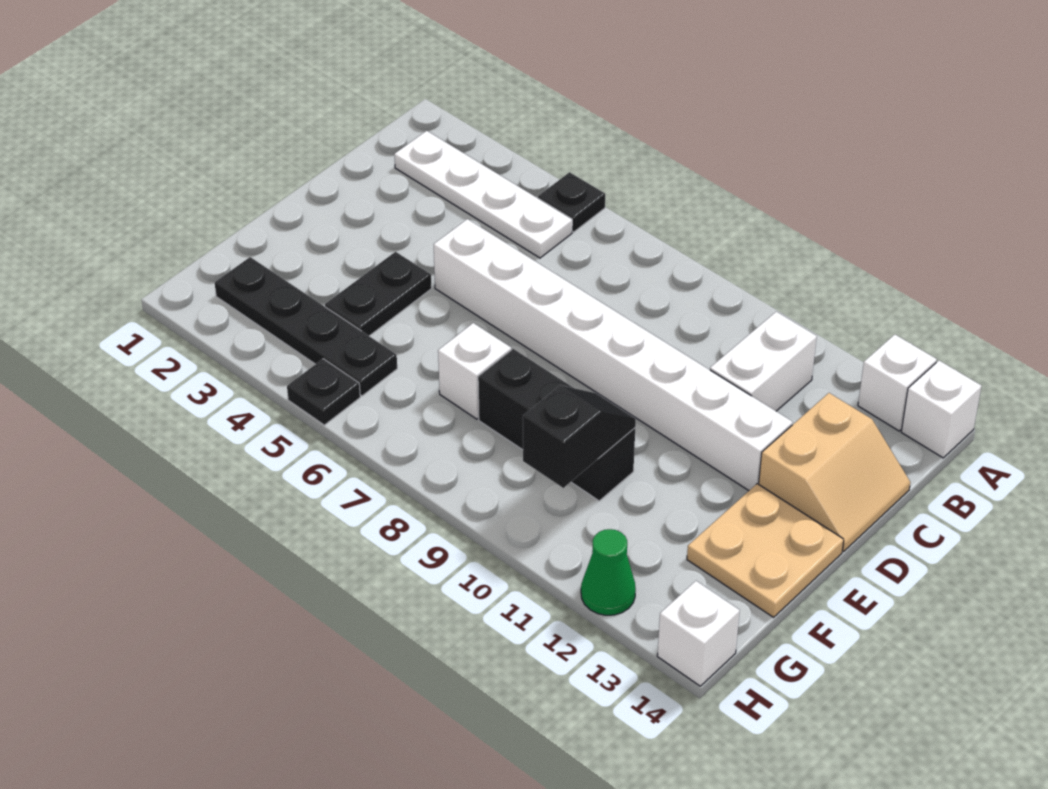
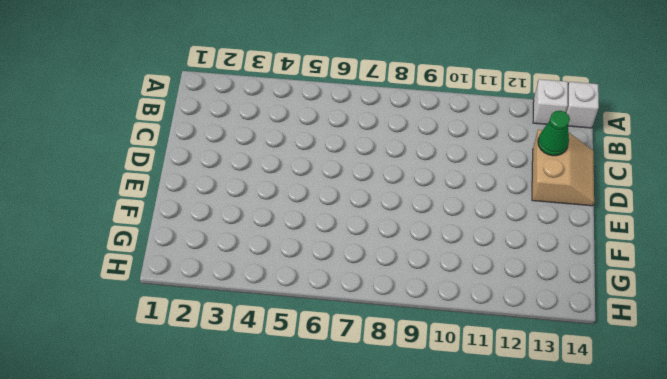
green cone C13 level 2 -> green cone H12 level 1
none -> black plate A5 level 1
none -> white plate B2:B5 level 1
none -> white brick B11:C11 level 1

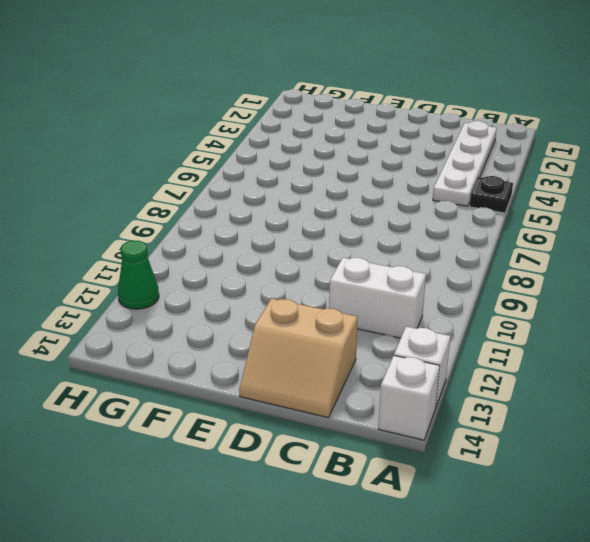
none -> white brick D5:D12 level 1
none -> black plate E4:F4 level 1
none -> tan plate E13:F14 level 1

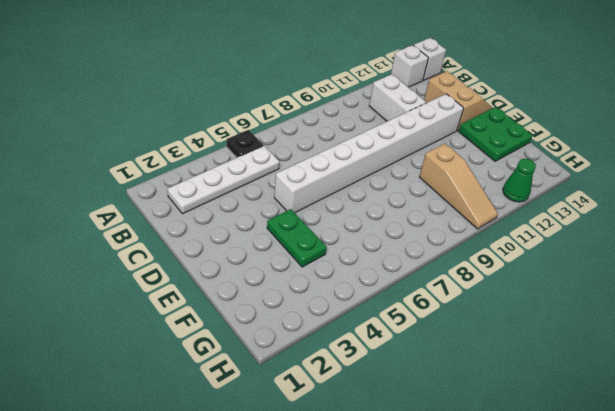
green plate E4:F4 level 1 -> black plate E4:F4 level 1
green plate E13:F14 level 1 -> tan plate E13:F14 level 1
tan slope F10:H10 level 1 top F -> black brick F8:F10 level 1
none -> white brick F7 level 1
none -> black plate G2:G5 level 1
none -> black plate H5 level 1

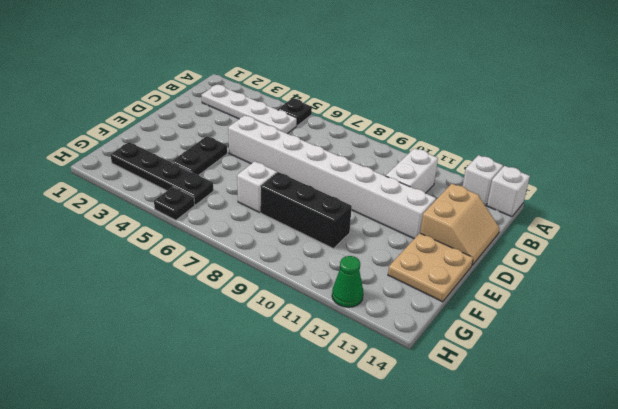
none -> white brick H14 level 1
none -> black slope F10:G10 level 2 top G

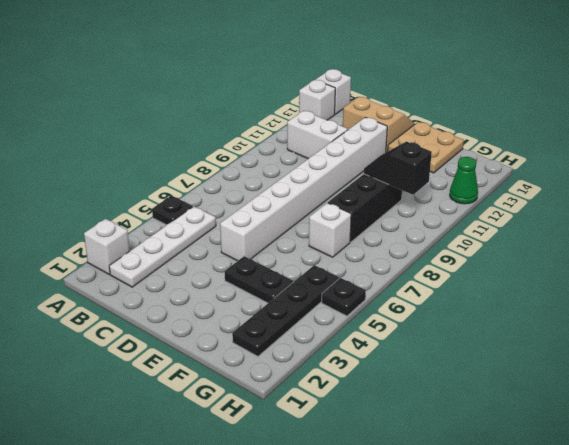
white brick A2 level 1 -> white brick H14 level 1

